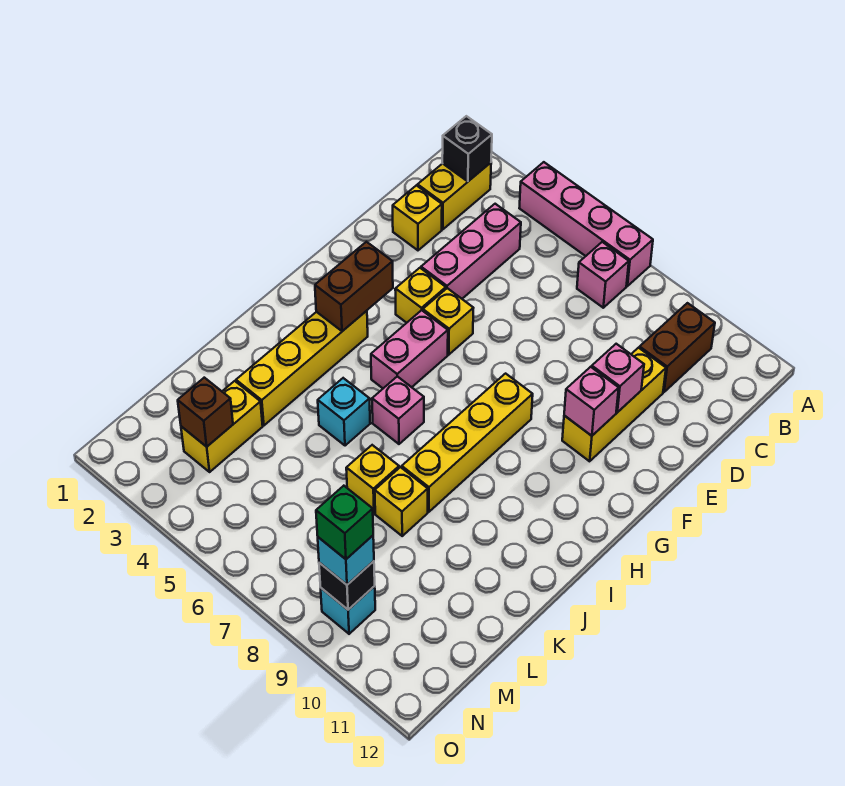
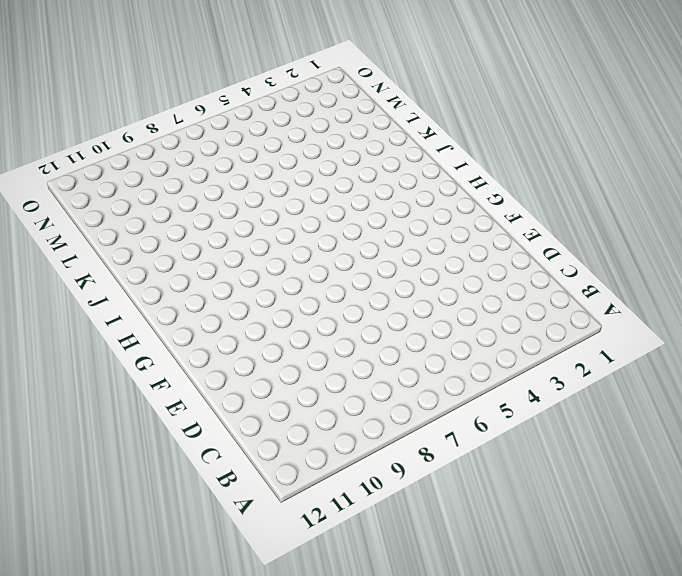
none -> pink brick A4:A7 level 1
none -> yellow brick B2:C2 level 1
none -> pink brick B7 level 1

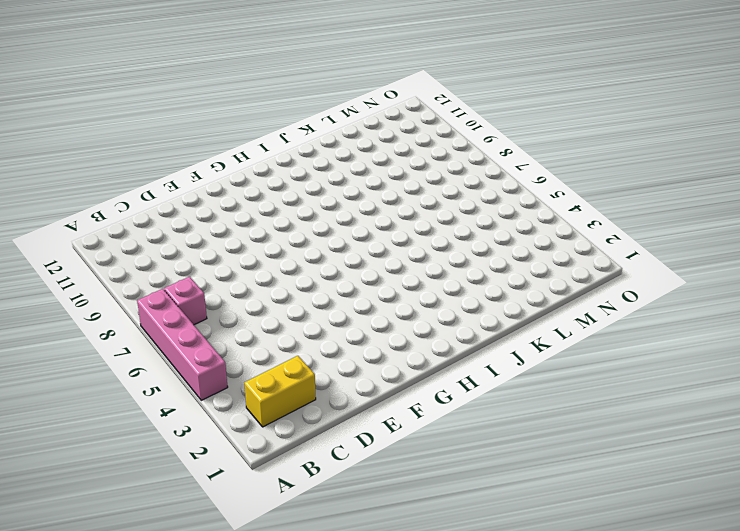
none -> brown brick B10:C10 level 1
none -> pink brick C4:E4 level 1
none -> yellow brick D2 level 1

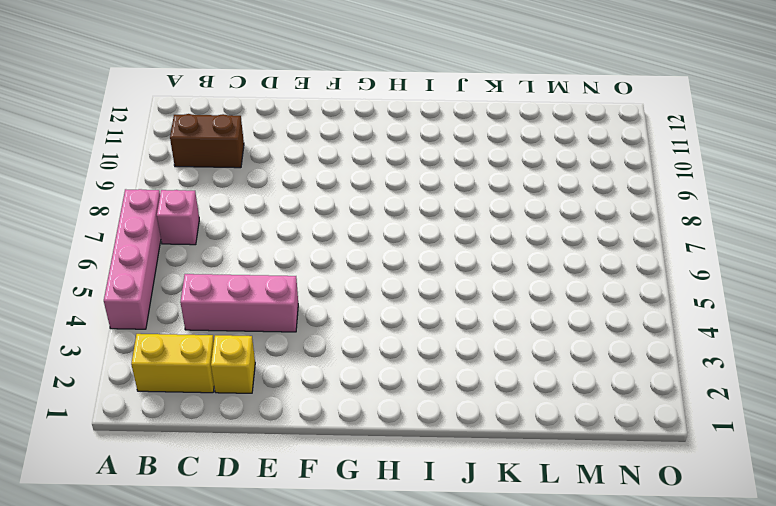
none -> yellow brick D10:F10 level 1
none -> yellow brick F4 level 1
none -> yellow brick F5 level 1

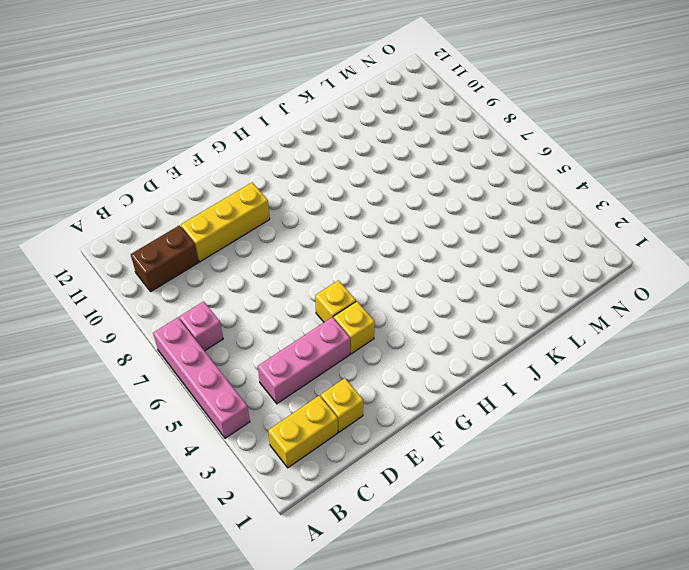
none -> pink brick G5:H5 level 1
none -> yellow brick G8:J8 level 1
none -> yellow brick H3:K3 level 1

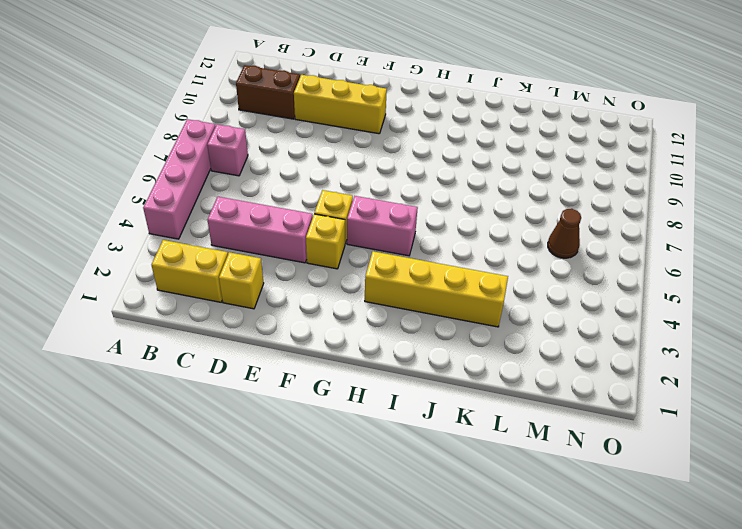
brown cone M6 level 1 -> none
none -> yellow brick G8:J8 level 1
none -> pink brick I6 level 1
none -> cyan brick J5 level 1

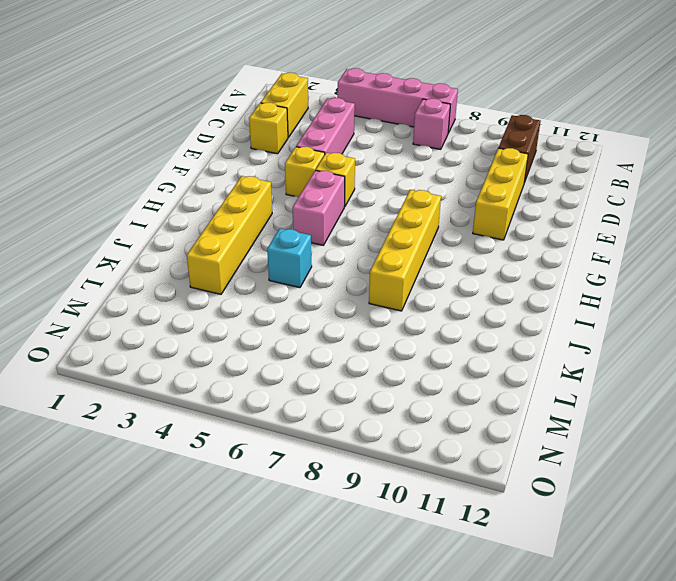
none -> pink brick I6 level 1
none -> yellow brick K7 level 1
none -> yellow brick K8 level 1

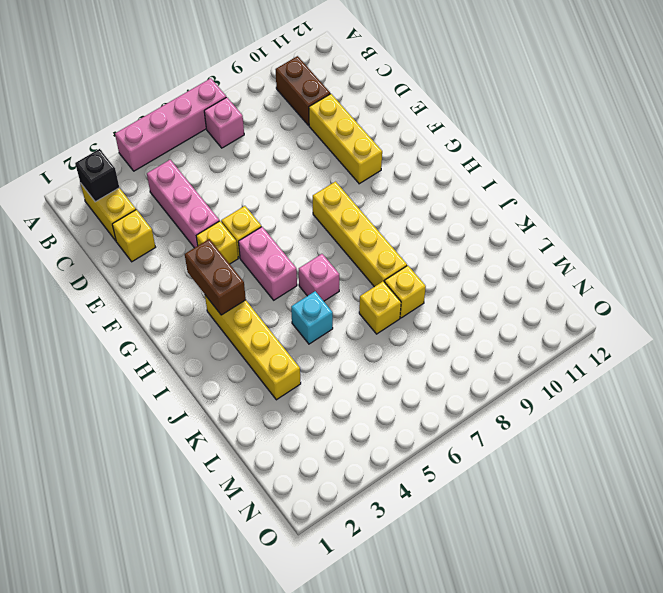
none -> yellow brick L3:M3 level 1
none -> cyan brick N9 level 1
none -> pink brick E10 level 2

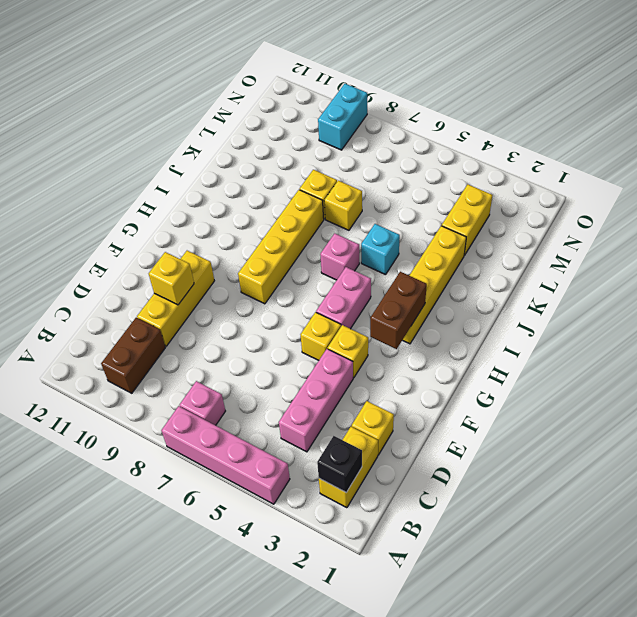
yellow brick E10 level 2 -> pink brick E10 level 2
cyan brick N9:O9 level 1 -> cyan brick N9 level 1
none -> pink brick F10 level 2
none -> brown brick M3 level 2
none -> black brick N9 level 2

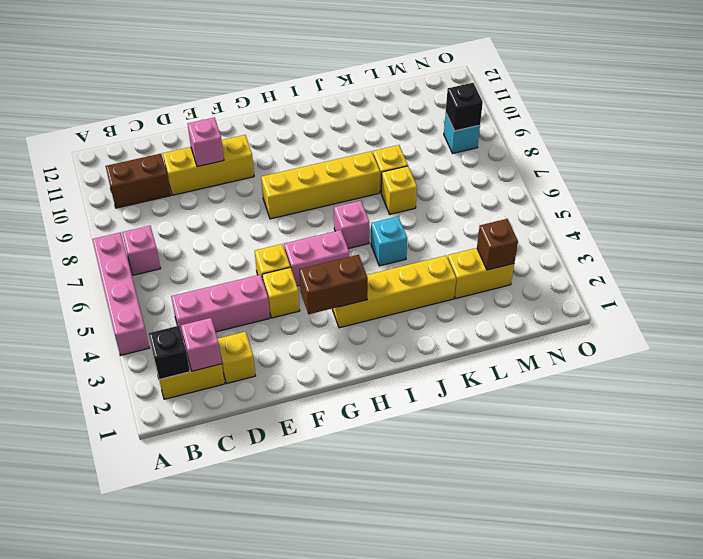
pink brick C2 level 2 -> pink brick F10 level 2
none -> cyan brick N9 level 3
none -> green brick N9 level 4

